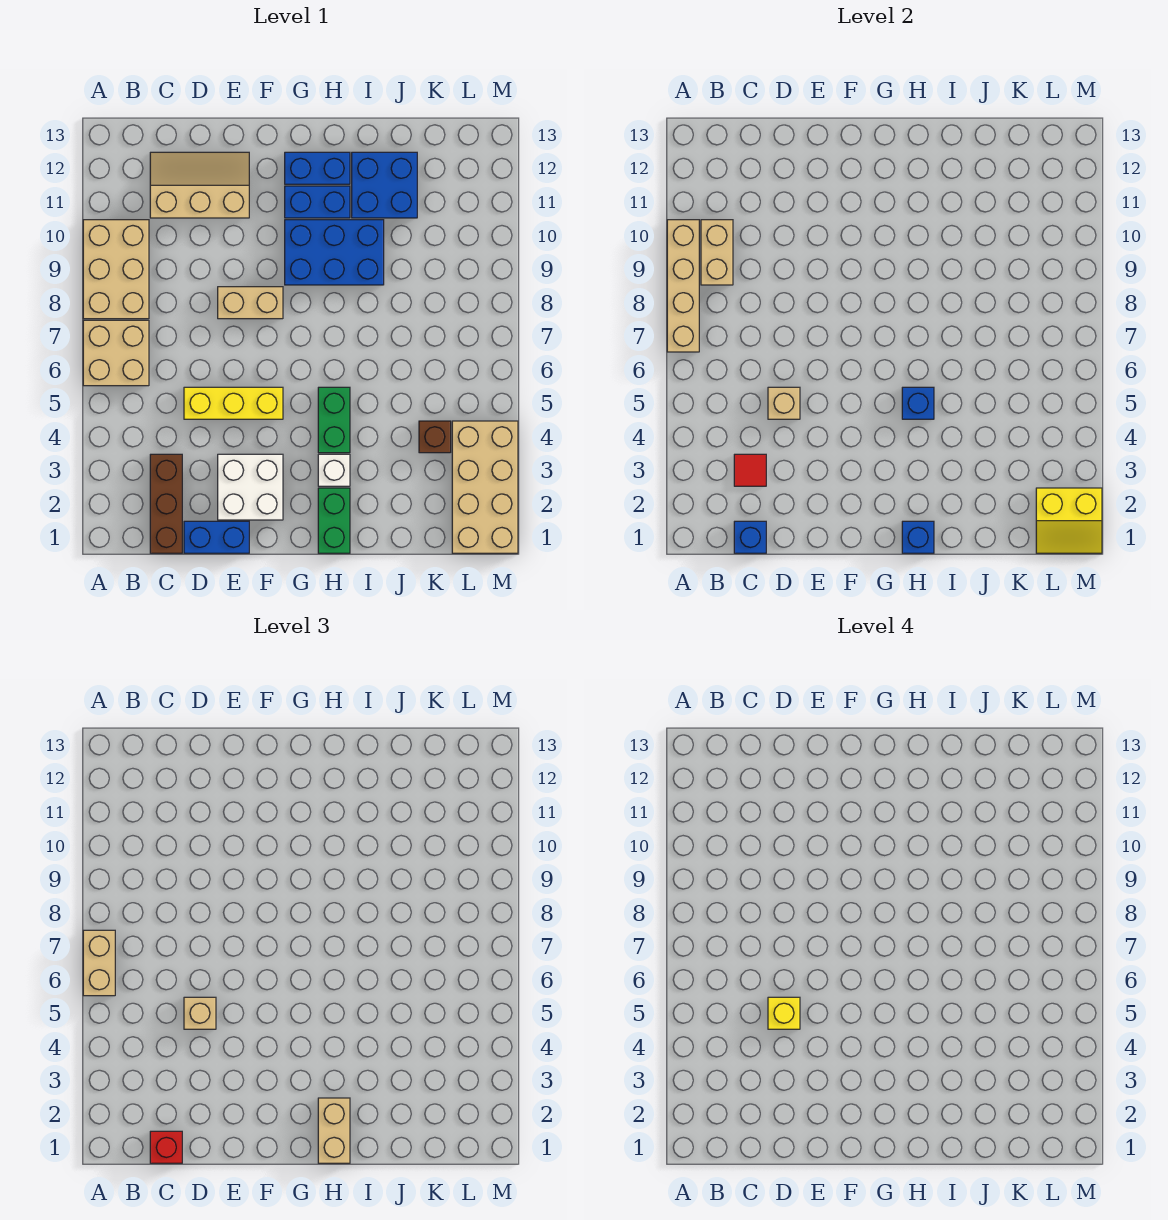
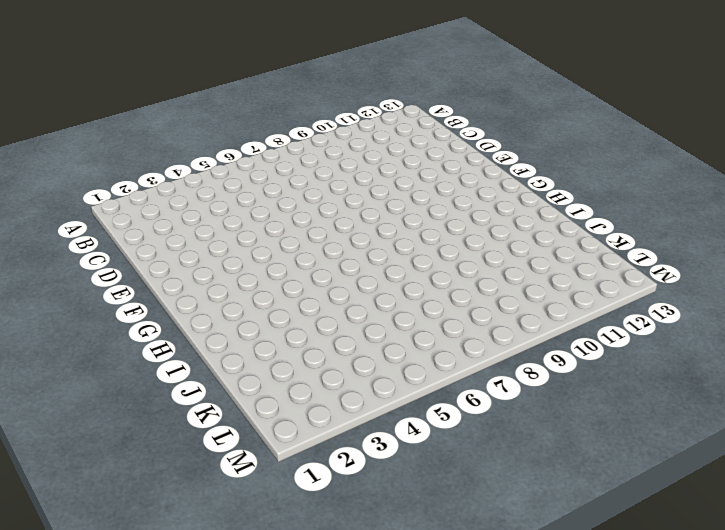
none -> tan brick A6:B7 level 1
none -> tan brick A8:B10 level 1
none -> brown brick C1:C3 level 1
none -> tan slope C11:E12 level 1 top 11

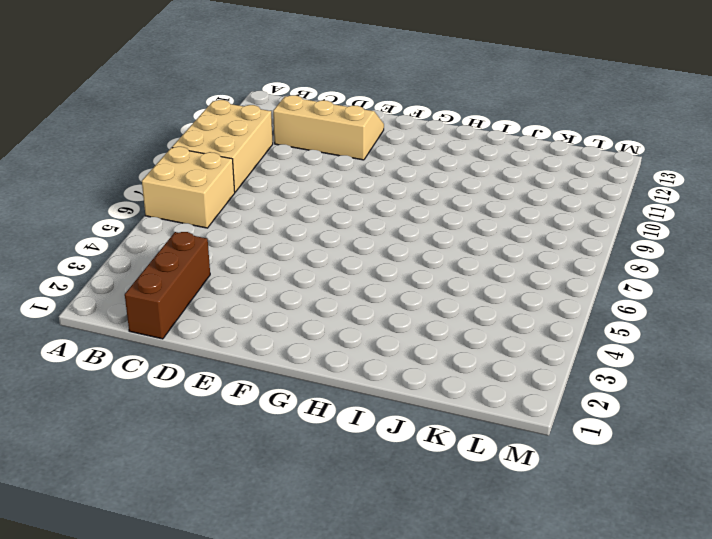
none -> blue brick D1:E1 level 1
none -> yellow brick D5:F5 level 1
none -> white brick E2:F3 level 1
none -> tan brick E8:F8 level 1

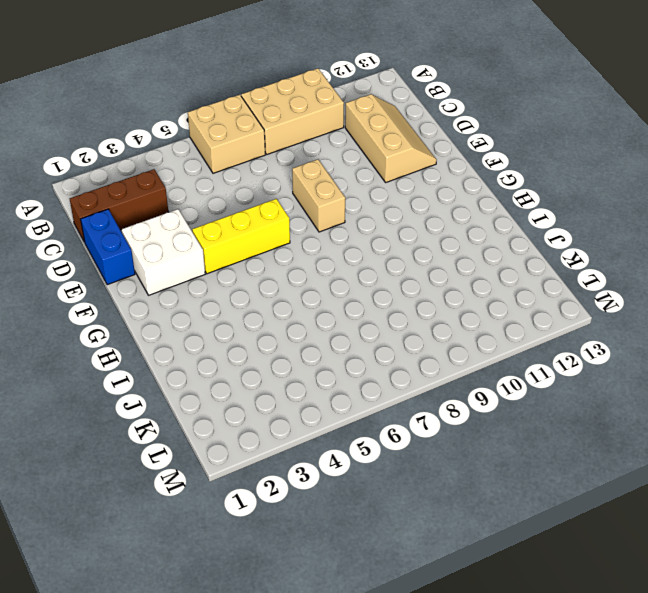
yellow brick F4:F6 level 1 -> yellow brick D5:F5 level 1
none -> blue brick G9:I10 level 1
none -> blue brick G11:H11 level 1
none -> blue brick G12:H12 level 1
none -> green brick H1:H2 level 1

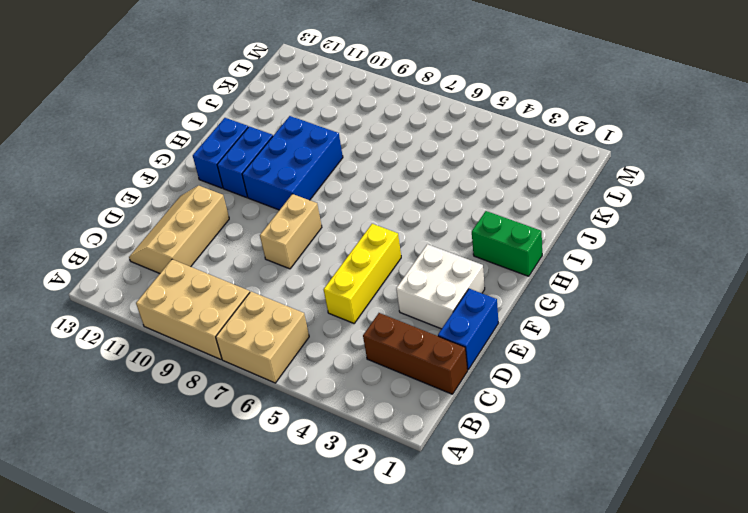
none -> white brick H3 level 1
none -> green brick H4:H5 level 1
none -> blue brick I11:J12 level 1
none -> brown brick K4 level 1

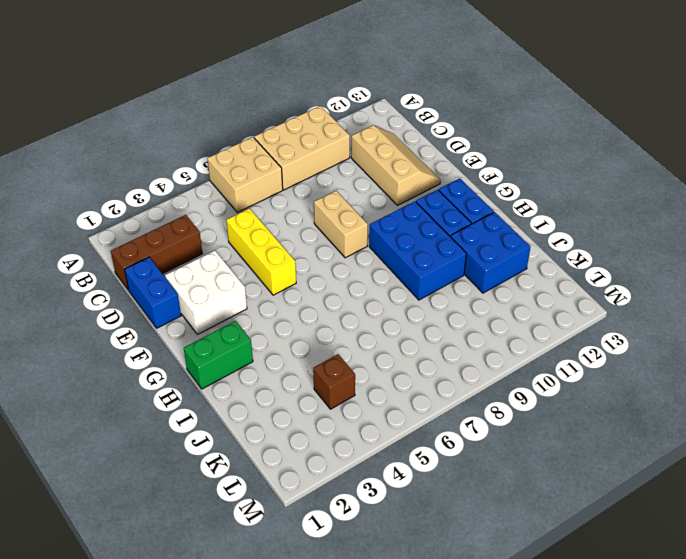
none -> white brick H3 level 1
none -> green brick H4:H5 level 1
none -> tan brick L1:M4 level 1
none -> tan brick A7:A10 level 2

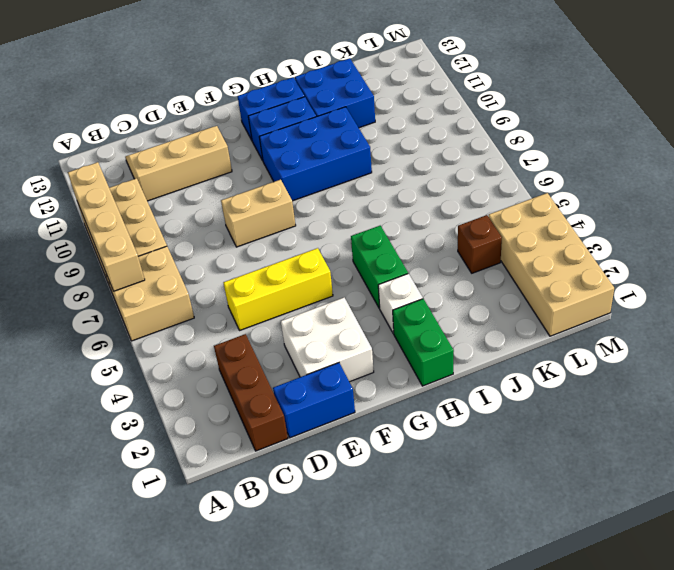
none -> tan brick B9:B10 level 2
none -> blue brick C1 level 2
none -> red tile C3 level 2
none -> tan brick D5 level 2

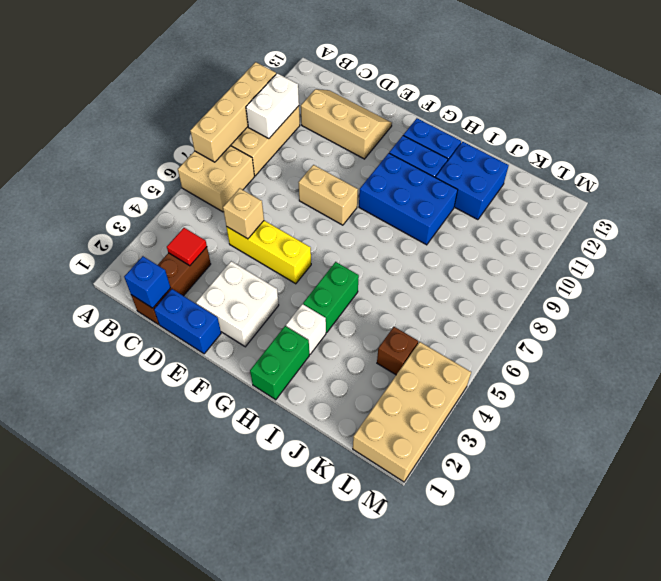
white brick B9:B10 level 2 -> tan brick B9:B10 level 2
none -> blue brick H1 level 2
none -> blue brick H5 level 2
none -> yellow slope L1:M2 level 2 top 2
none -> tan brick A6:A7 level 3

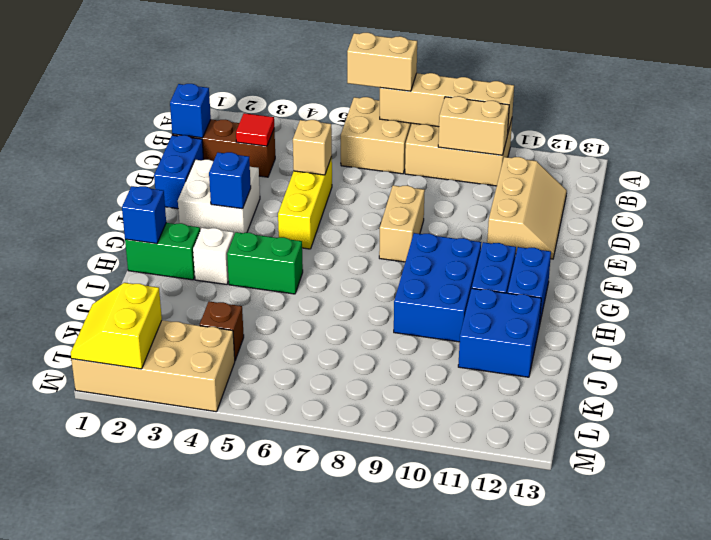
blue brick F3 level 2 -> blue brick H5 level 2
none -> red brick C1 level 3
none -> tan brick D5 level 3
none -> tan brick H1:H2 level 3
none -> yellow brick D5 level 4

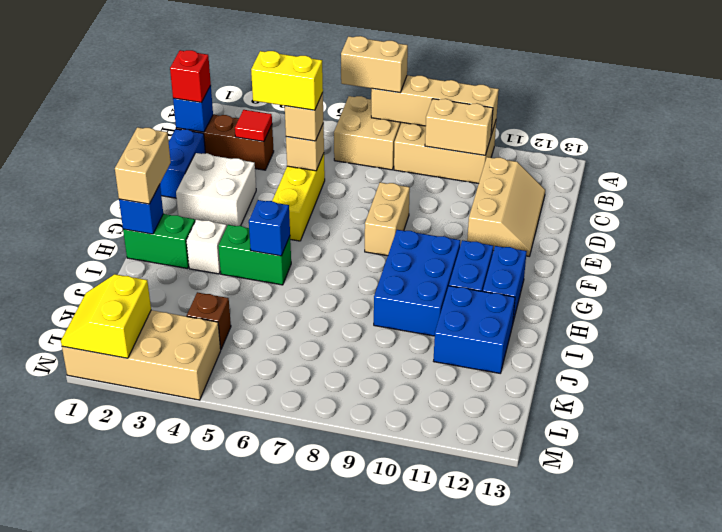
yellow brick D4:D5 level 4 -> yellow brick D5 level 4
tan brick G1:H1 level 3 -> tan brick H1:H2 level 3

